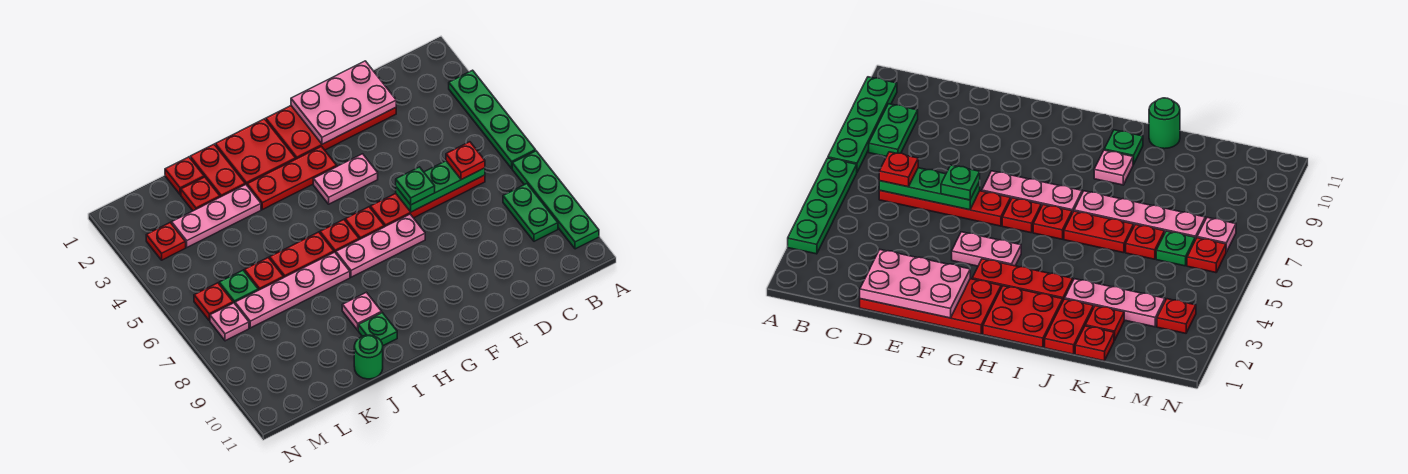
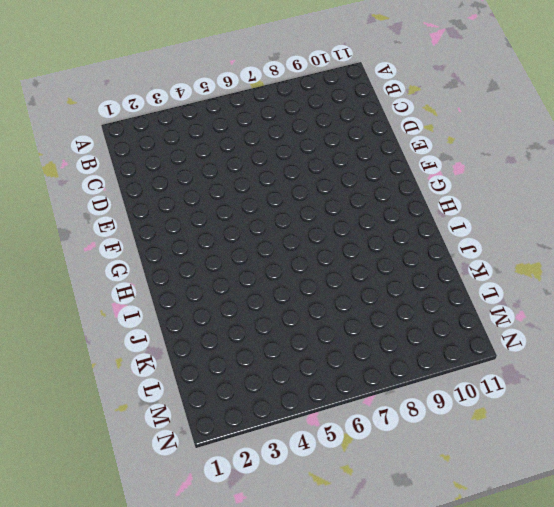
none -> green plate A3:A6 level 1
none -> green plate A7:A10 level 1
none -> green plate B8:B9 level 1

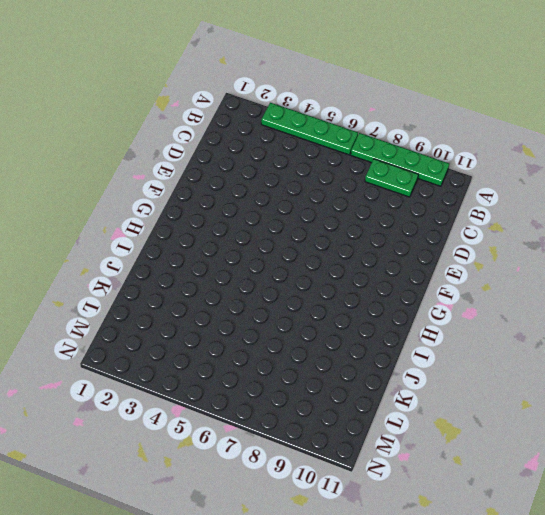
none -> red plate C6:F6 level 1
none -> red plate D1:G2 level 1
none -> pink plate F4:G4 level 1

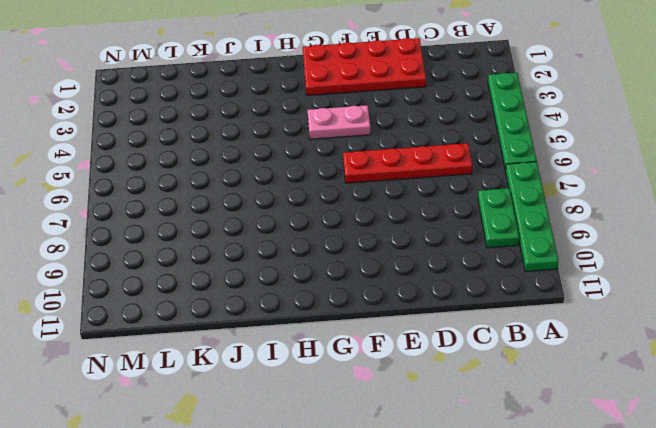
none -> pink plate F7:H7 level 1
none -> red plate G3:I3 level 1
none -> red plate G6 level 1

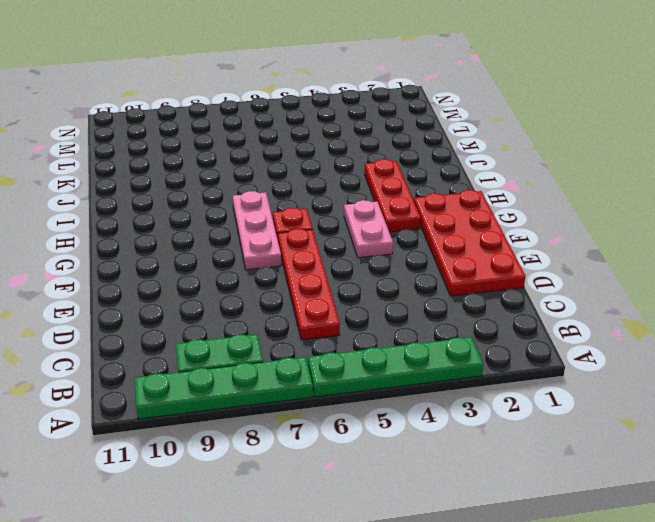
none -> red plate H1:I2 level 1
none -> red plate H6 level 1
none -> red plate I6:J6 level 1

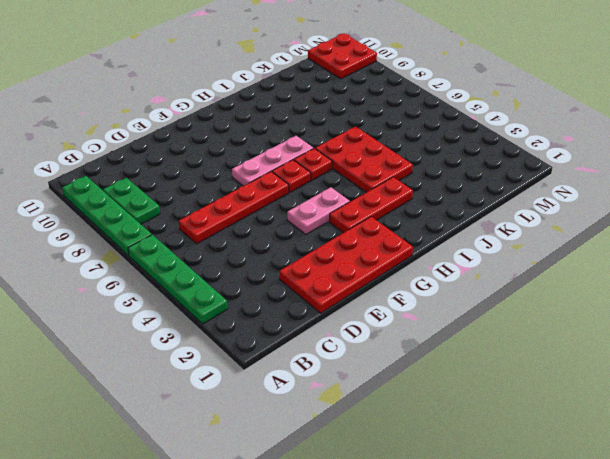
red plate I4:J6 level 1 -> red plate I6:J6 level 1
red plate M10:N11 level 1 -> red plate H1:I2 level 1
none -> pink plate I7:L7 level 1
none -> pink plate I9 level 1
none -> green plate I10 level 1

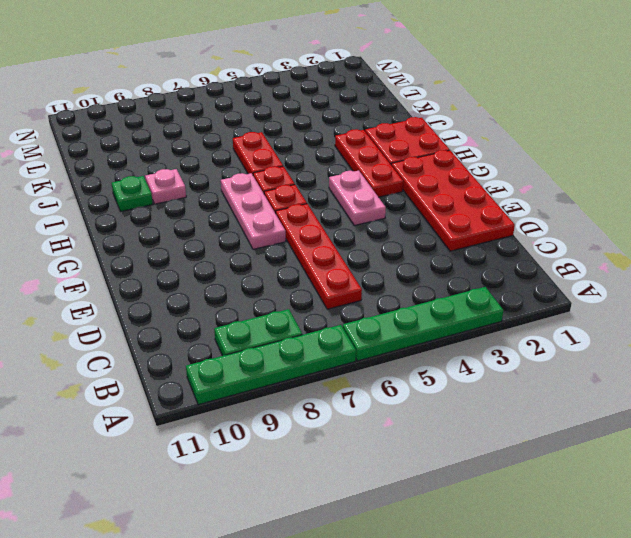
none -> pink plate I7:L7 level 1
none -> red plate J1:J2 level 1
none -> pink plate J3:L3 level 1

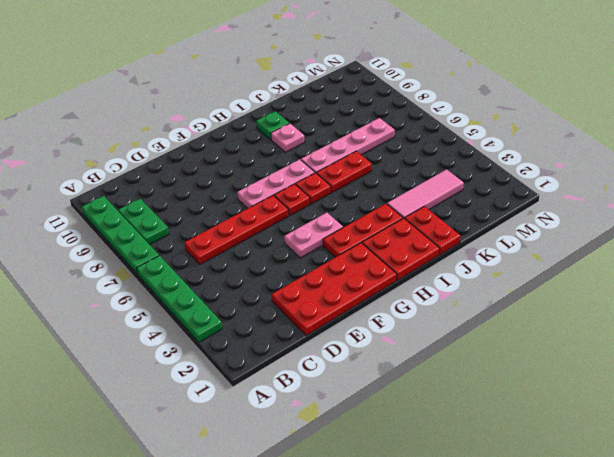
pink tile J3:L3 level 1 -> pink plate J3:L3 level 1
none -> green round brick J11 level 1
none -> red plate K1 level 1
none -> red plate K2 level 1

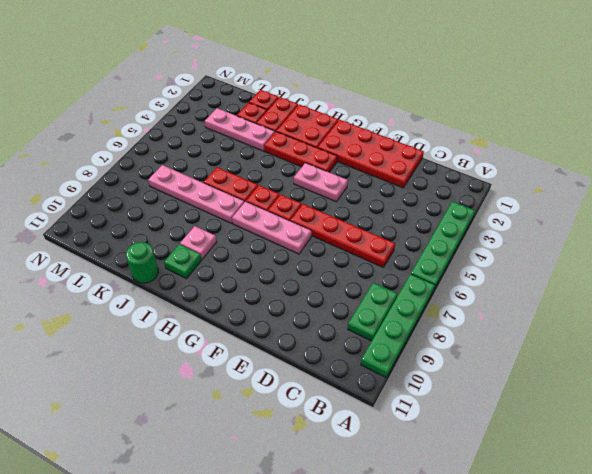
none -> red plate K6 level 1
none -> green plate L6 level 1
none -> red plate M3 level 1

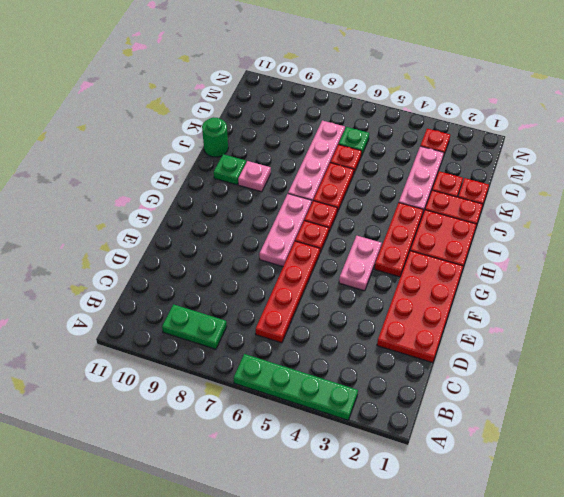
none -> green plate A7:A10 level 1
none -> red plate M6 level 1
none -> pink plate M7 level 1

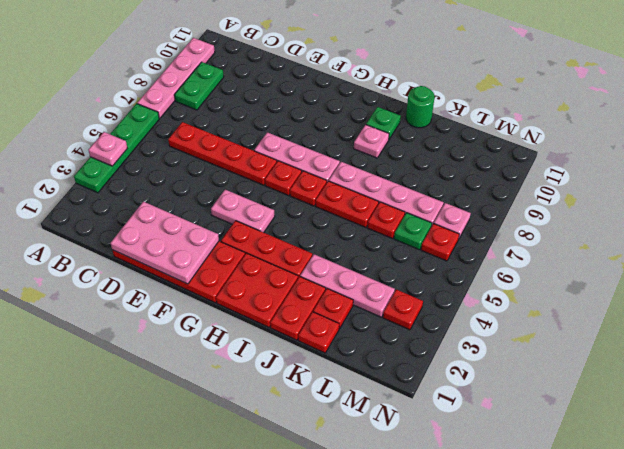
pink plate A4 level 2 -> none
pink plate A7:A10 level 1 -> green plate A7:A10 level 1
none -> green plate C6:E6 level 2
none -> red plate C6 level 3
none -> green plate E6 level 3

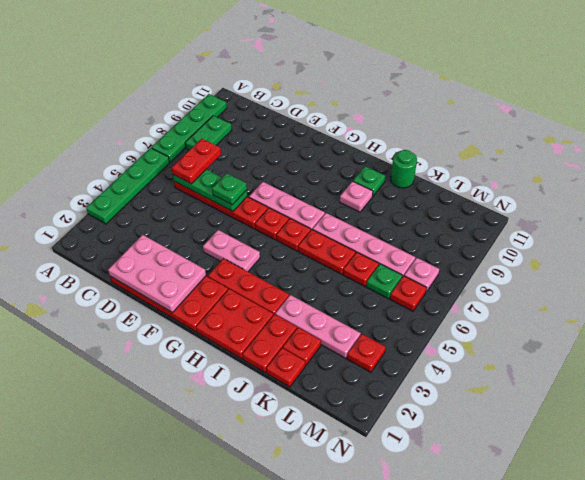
red plate C6:C7 level 3 -> red plate C6 level 3

